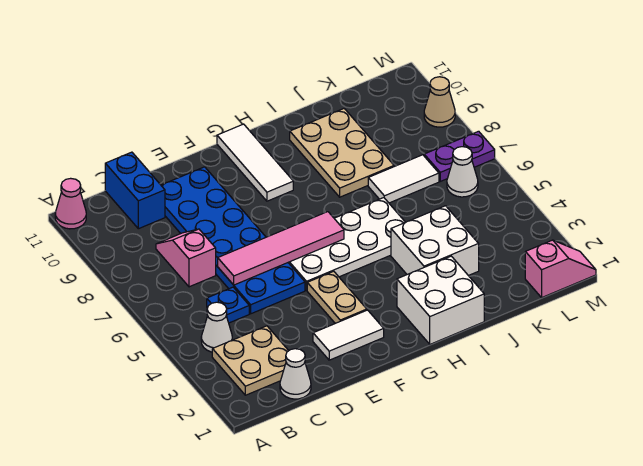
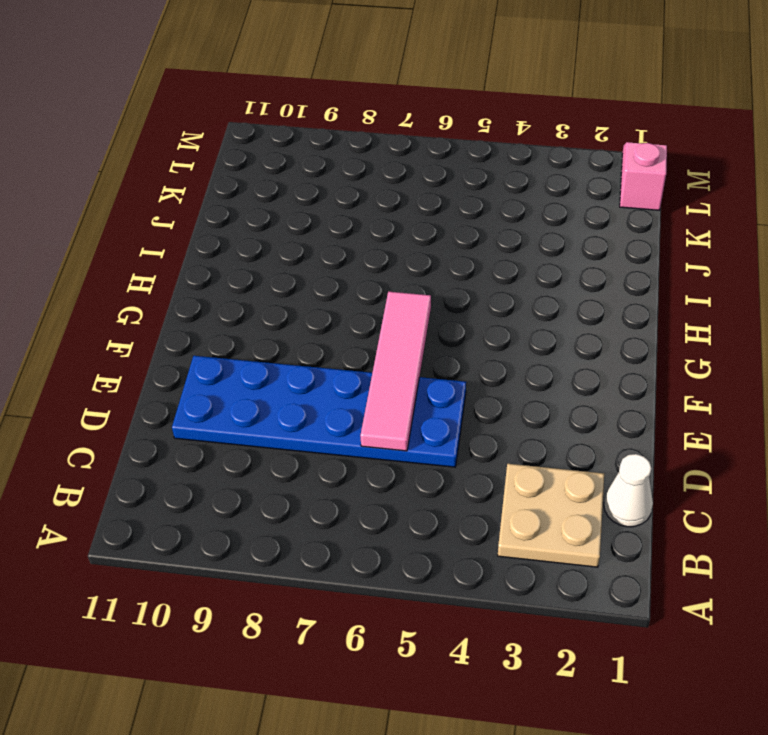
none -> pink cone A11 level 1
none -> white cone B4 level 1
none -> blue plate C5 level 1

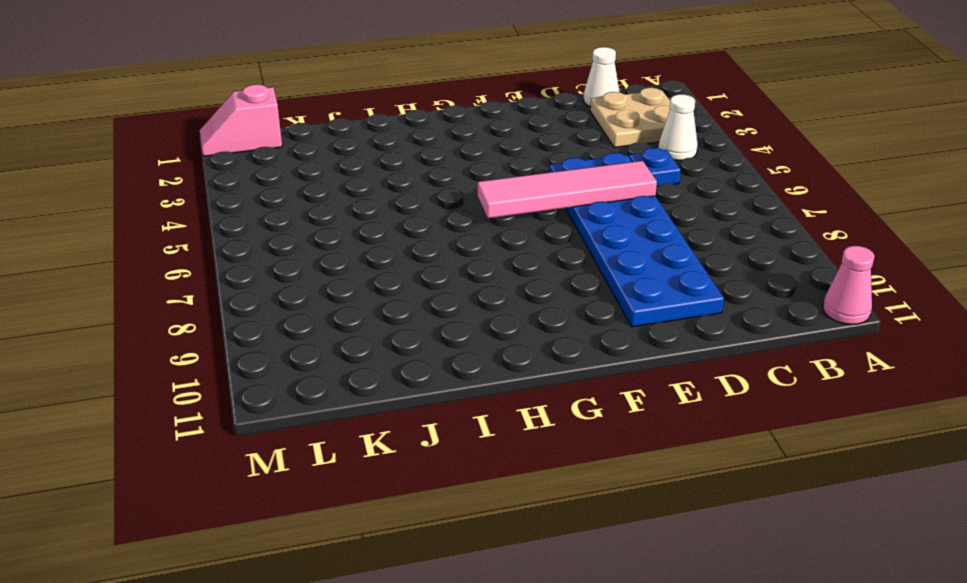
none -> pink slope C7:C8 level 1 top 7
none -> blue brick C10:C11 level 1
none -> white tile E2:F2 level 1

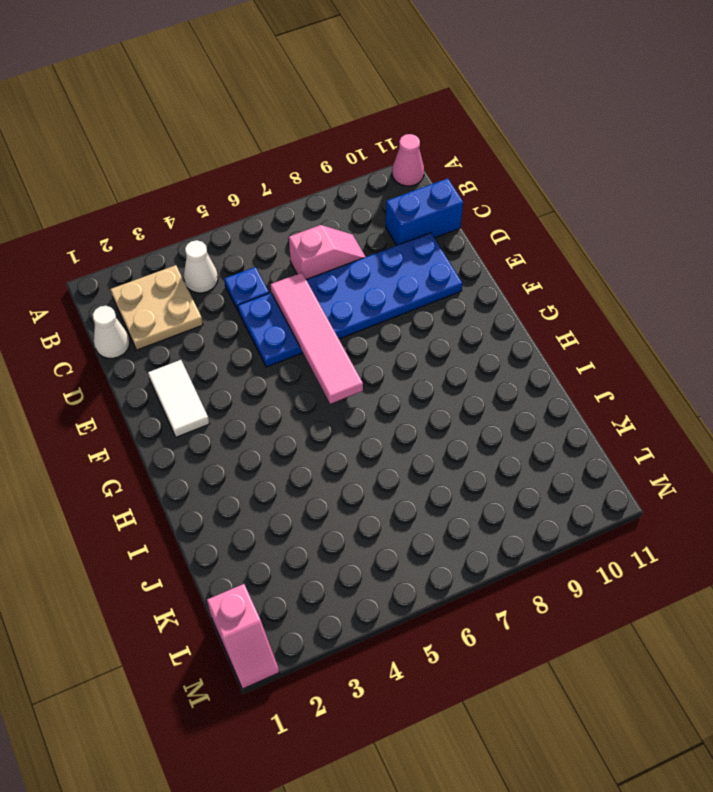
none -> tan plate F3:F4 level 1
none -> white plate F5:I6 level 1
none -> white tile G9:G11 level 1

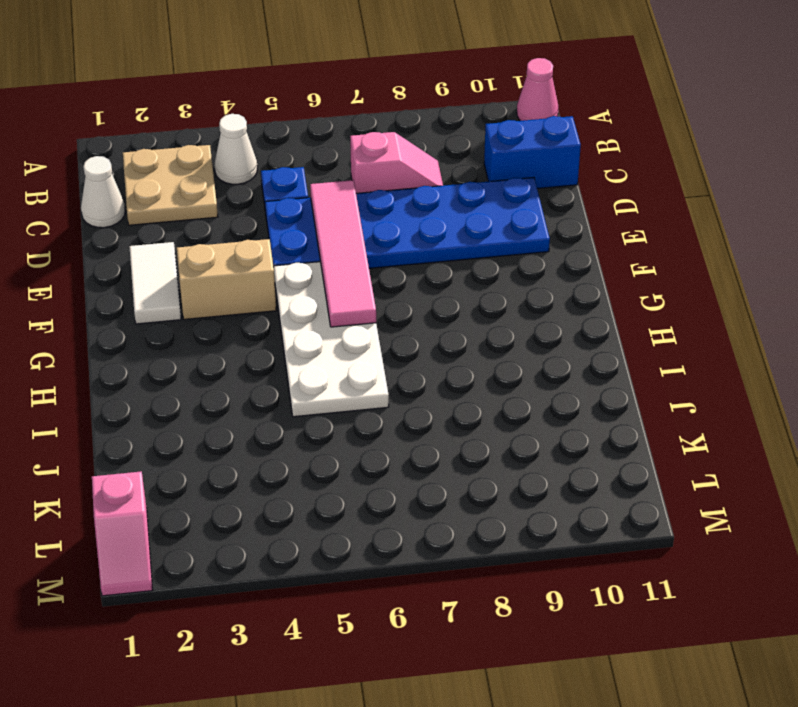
tan brick F3:F4 level 1 -> tan plate F3:F4 level 1
none -> white tile G9:G11 level 1
none -> white brick H1:I2 level 1
none -> white brick I3:J4 level 1

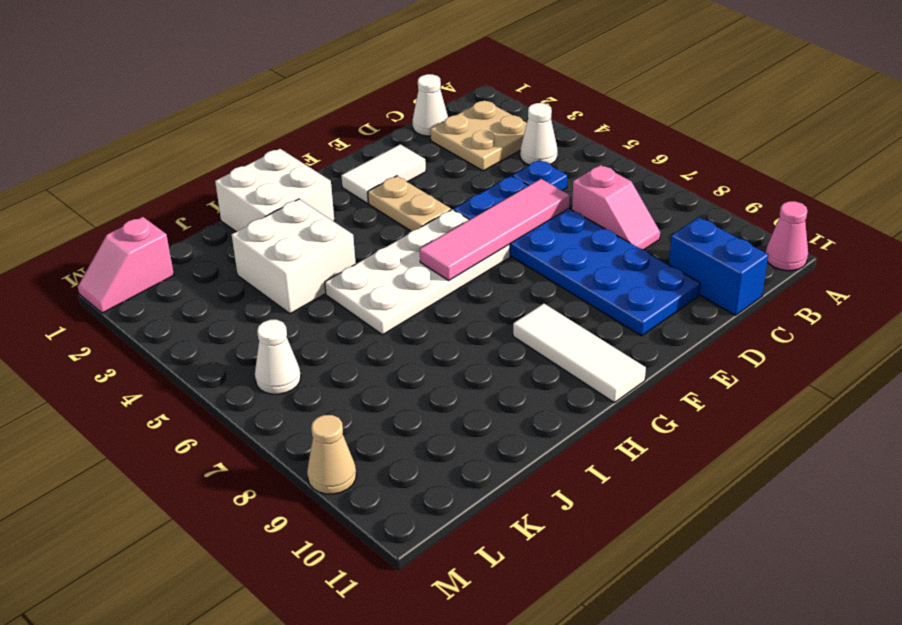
none -> tan plate I8:J10 level 1
none -> white tile J7:K7 level 1
none -> purple plate L7:M7 level 1

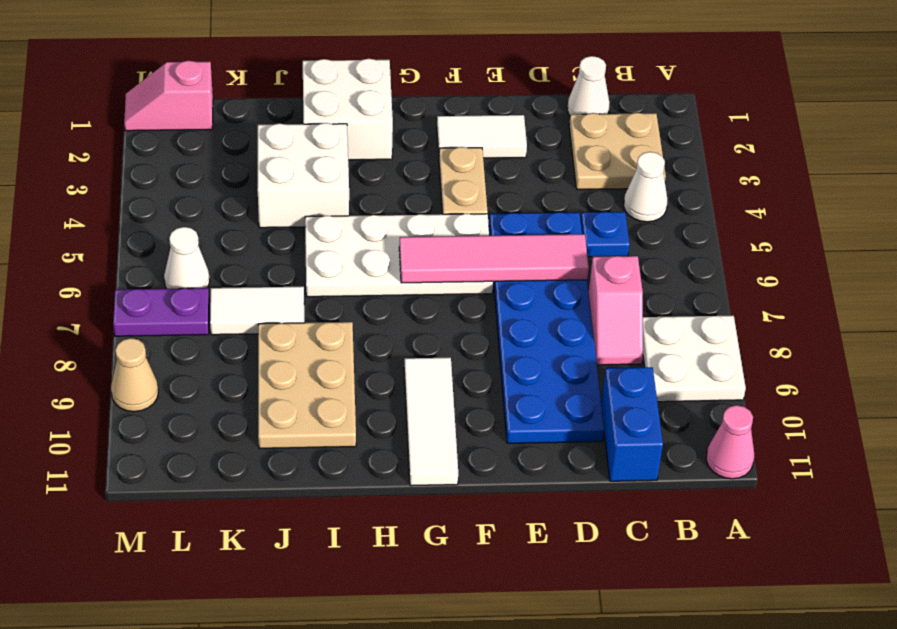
white plate A8:B9 level 1 -> none

